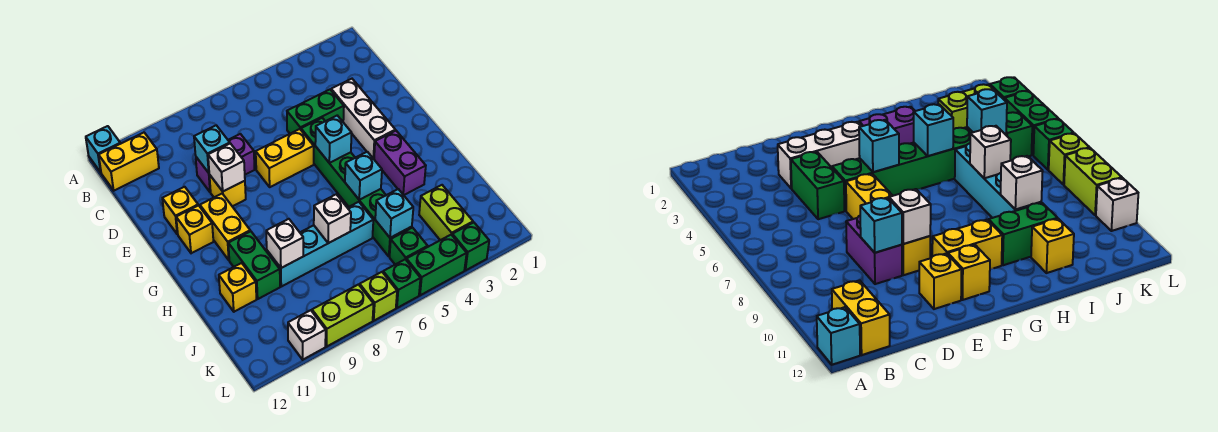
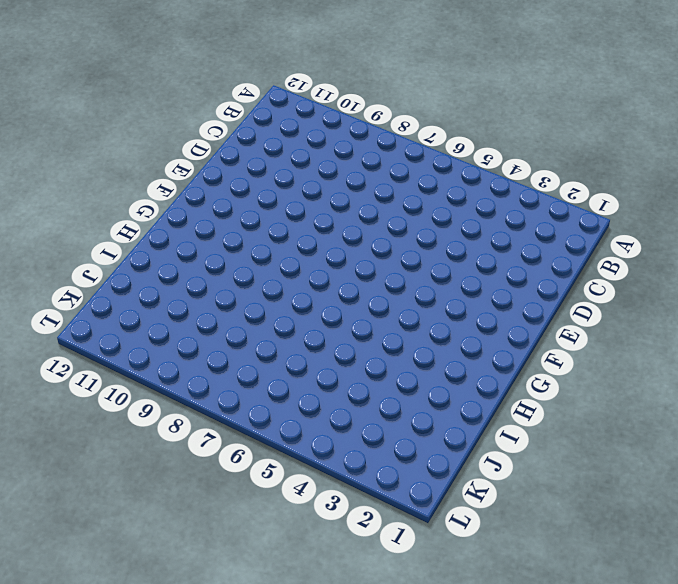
none -> cyan brick A12 level 1
none -> yellow brick B11:B12 level 1
none -> white brick D3:F3 level 1
none -> green brick D4:D5 level 1

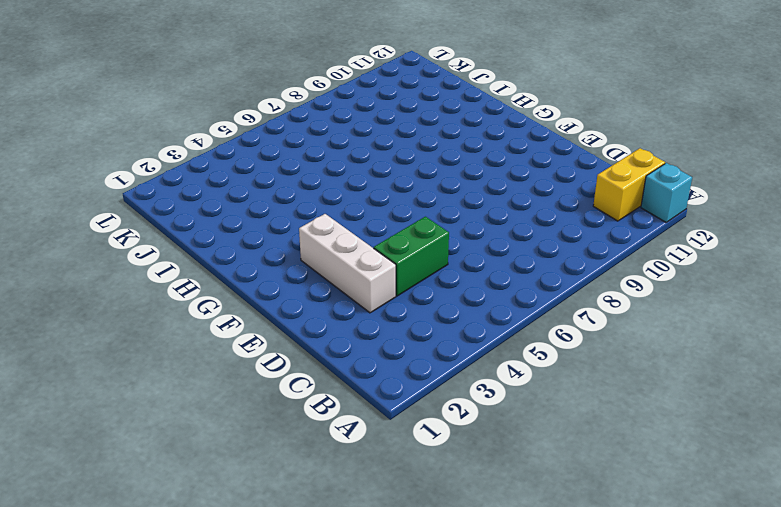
none -> purple brick D8:D9 level 1
none -> green brick E5:J5 level 1
none -> yellow brick E6:E7 level 1
none -> yellow brick E9 level 1

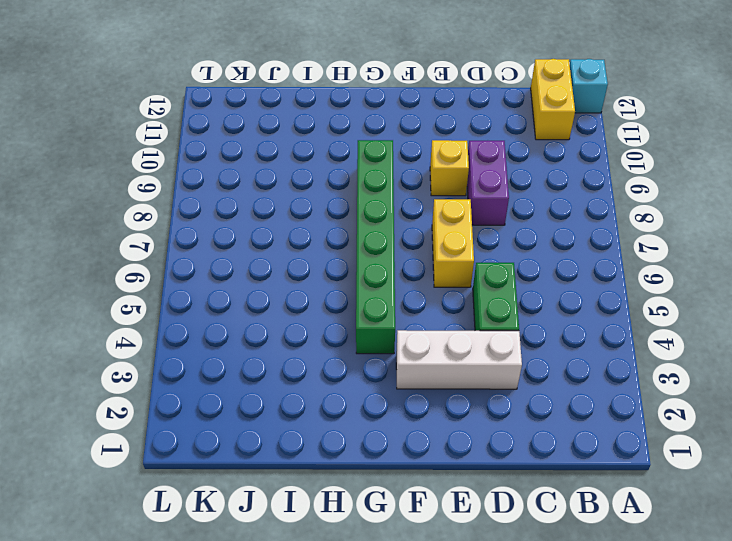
green brick G4:G9 level 1 -> green brick E5:J5 level 1
none -> yellow brick E11 level 1
none -> yellow brick F10:G10 level 1
none -> yellow brick F11 level 1
none -> purple brick G3:H3 level 1

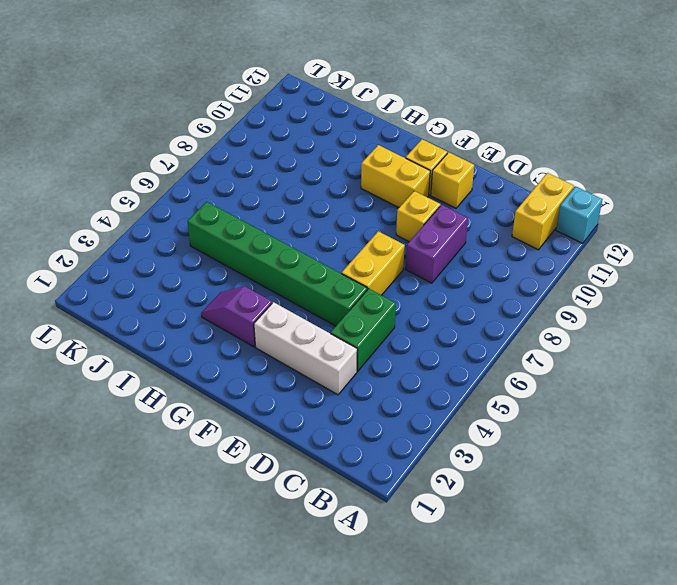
purple slope G3:H3 level 1 top G -> purple brick G3:H3 level 1
none -> green brick H10:I10 level 1
none -> cyan brick I6:I9 level 1
none -> yellow brick I11 level 1
none -> lime brick J3:K3 level 1

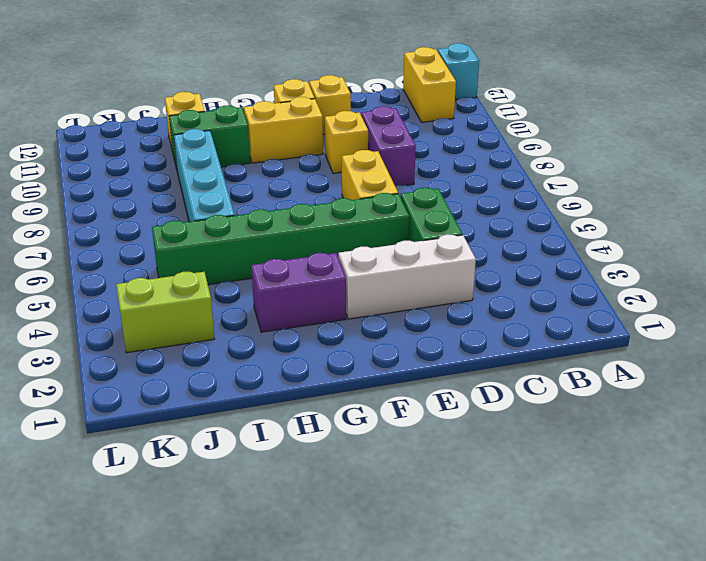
none -> green brick K5 level 1
none -> green brick L3 level 1
none -> green brick L4:L5 level 1
none -> green brick L6 level 1

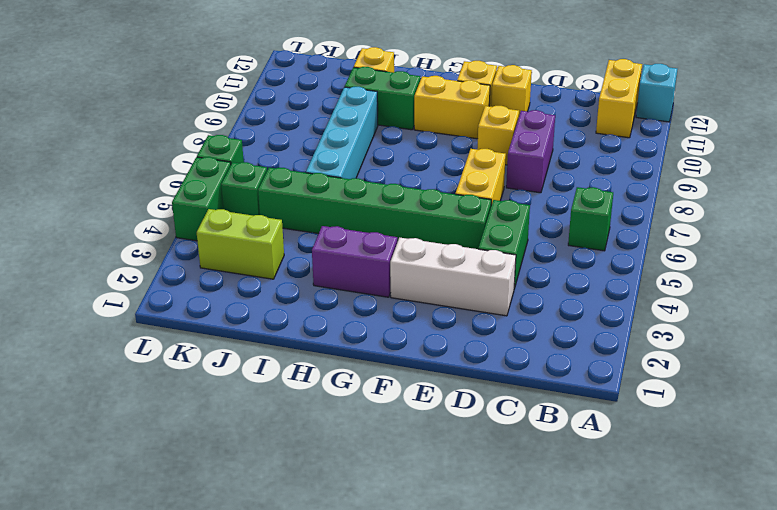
green brick B6 level 1 -> green brick L3 level 1
none -> lime brick L7 level 1
none -> lime brick L8:L9 level 1
none -> white brick L10 level 1
none -> cyan brick D9 level 2

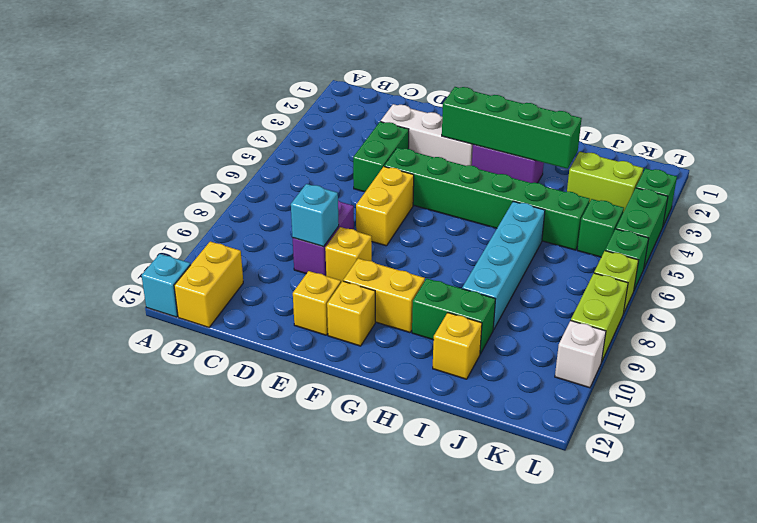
green brick F3:I3 level 2 -> none
none -> white brick E9 level 2
none -> cyan brick F5 level 2
none -> cyan brick H5 level 2
none -> white brick I7 level 2

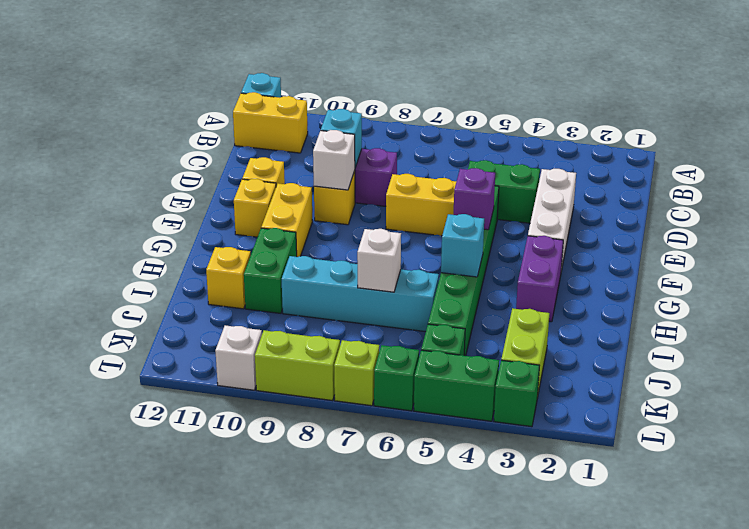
purple brick F5 level 2 -> cyan brick F5 level 2
none -> white brick I9 level 2
none -> cyan brick J5 level 2

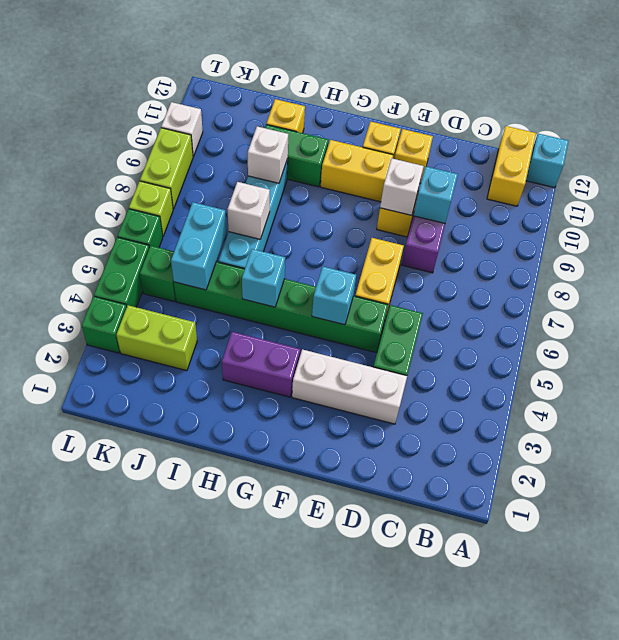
cyan brick J5:J6 level 2 -> cyan brick J5 level 2

